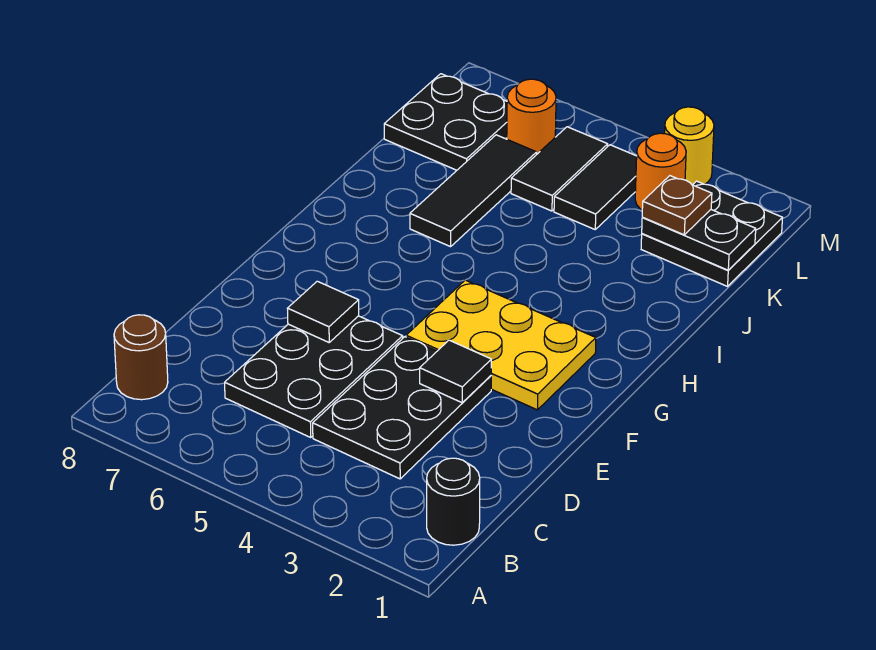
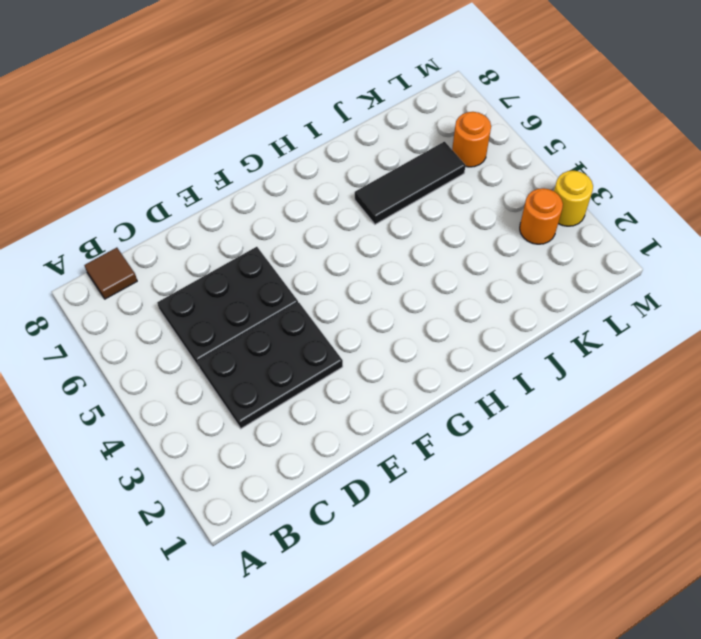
brown tile B8 level 1 -> brown round brick B8 level 1
none -> black round brick B1 level 1
none -> yellow plate F2:G4 level 1
none -> black plate K1:L2 level 1

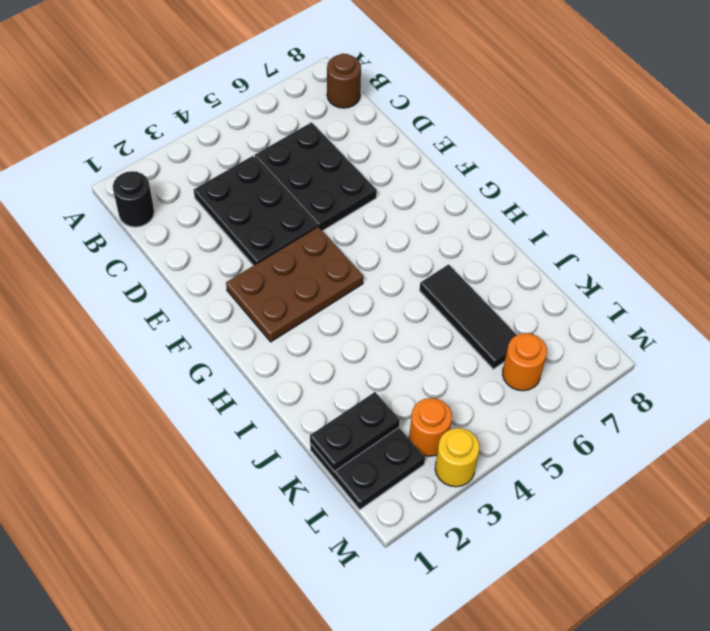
brown plate F2:G4 level 1 -> yellow plate F2:G4 level 1
none -> black tile K4:L4 level 1
none -> black tile K5:L5 level 1
none -> black plate K7:L8 level 1

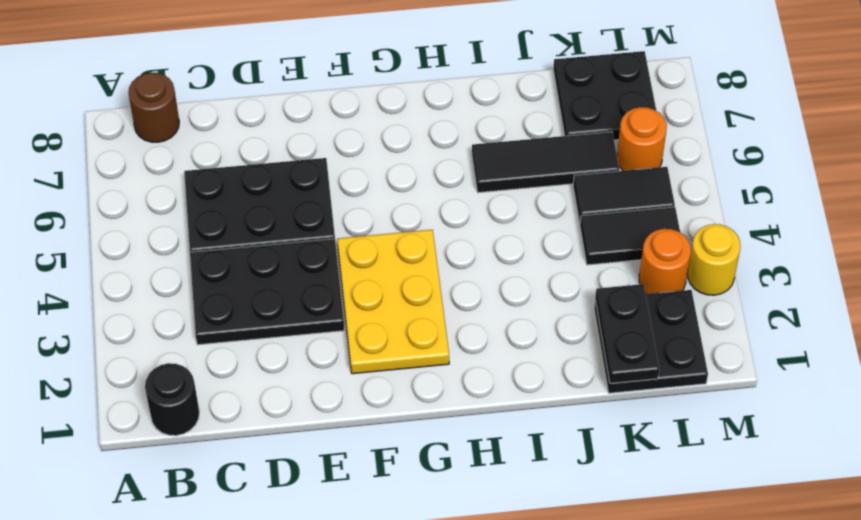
none -> black tile E3 level 2
none -> black tile E6 level 2
none -> brown plate K2 level 3

